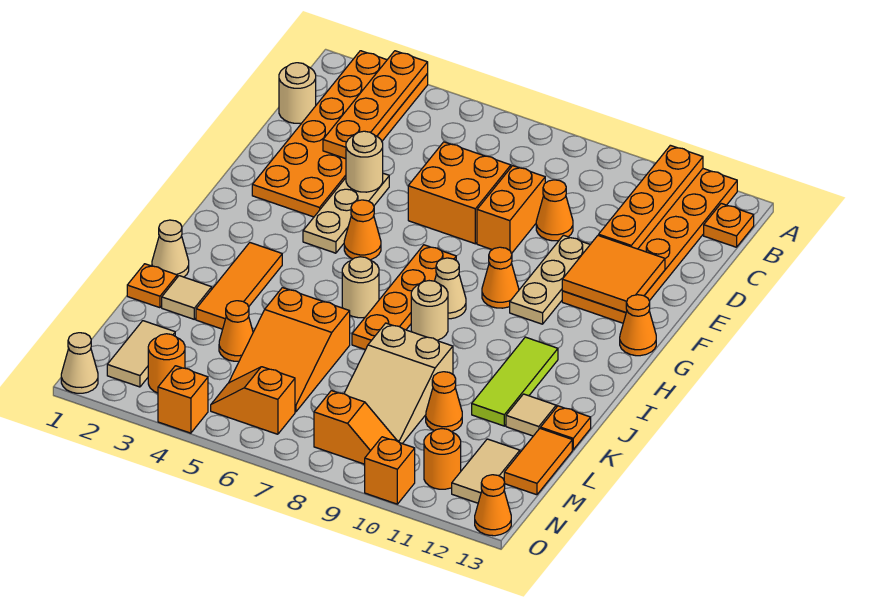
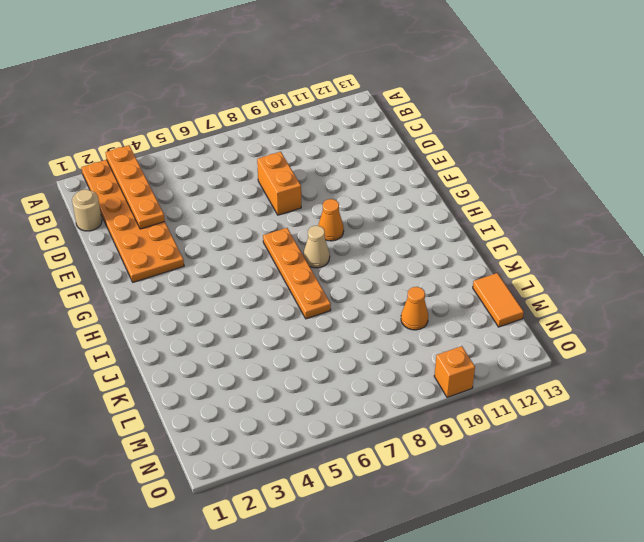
none -> orange plate A11:F12 level 1
none -> orange plate B13 level 1
none -> orange brick D6:E7 level 1
none -> orange cone D9 level 1

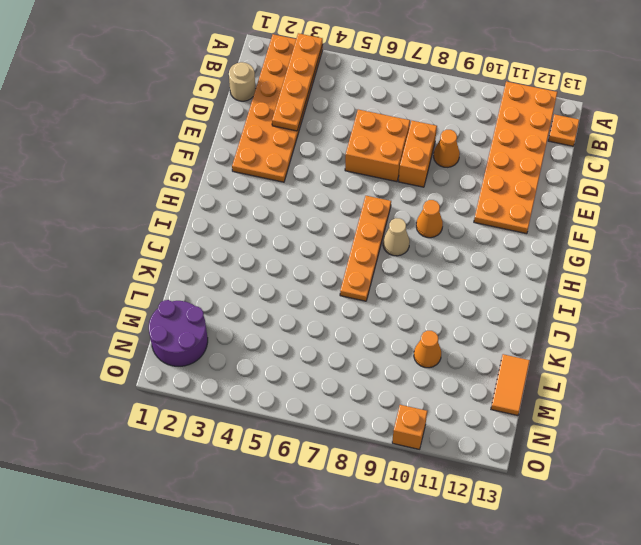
purple round brick M1:N2 level 1 -> tan tile M2:N2 level 1
none -> tan plate E4:G4 level 1
none -> tan plate E10:G10 level 1
none -> orange cone G5 level 1
none -> orange cone G13 level 1

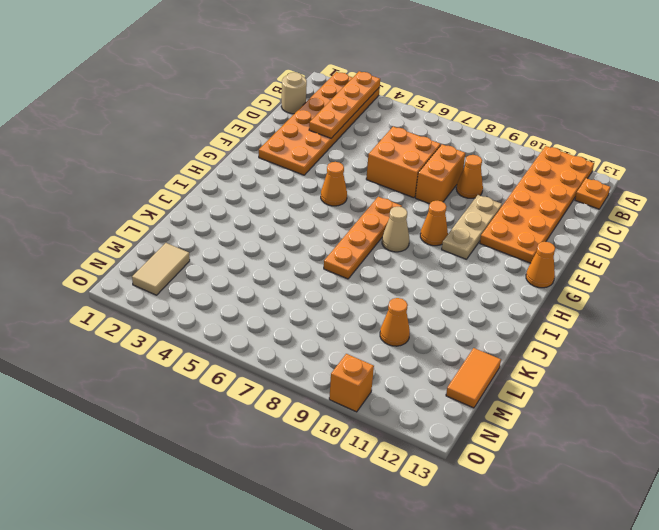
none -> tan plate E4:G4 level 1
none -> orange tile I3:K3 level 1
none -> tan round brick I6 level 1
none -> tan round brick I8 level 1

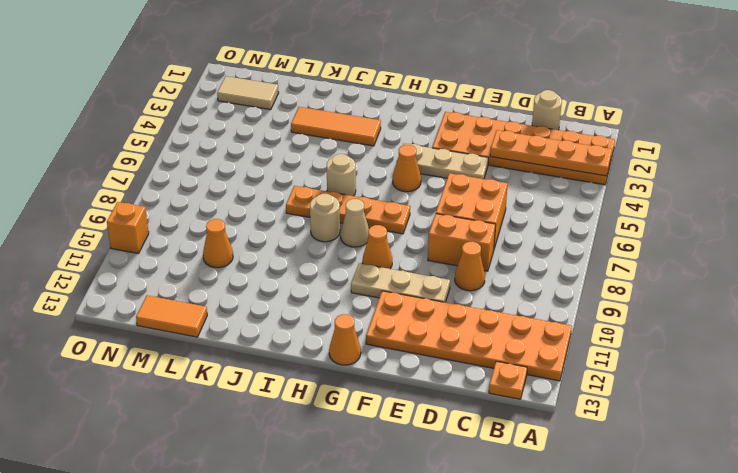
none -> lime tile I11:K11 level 1
none -> tan cone J1 level 1
none -> orange plate K1 level 1
none -> tan tile K2 level 1

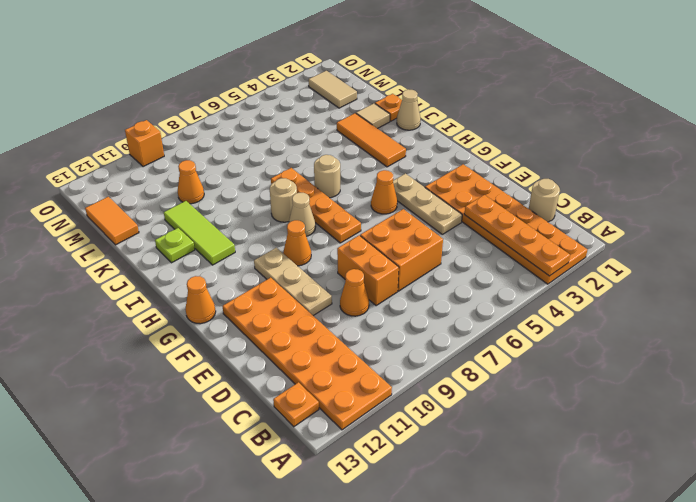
lime plate J12 level 1 -> none
none -> orange slope K5:M6 level 1 top K
none -> tan slope K8:M9 level 1 top K
none -> tan tile K12 level 1
none -> orange plate K13 level 1

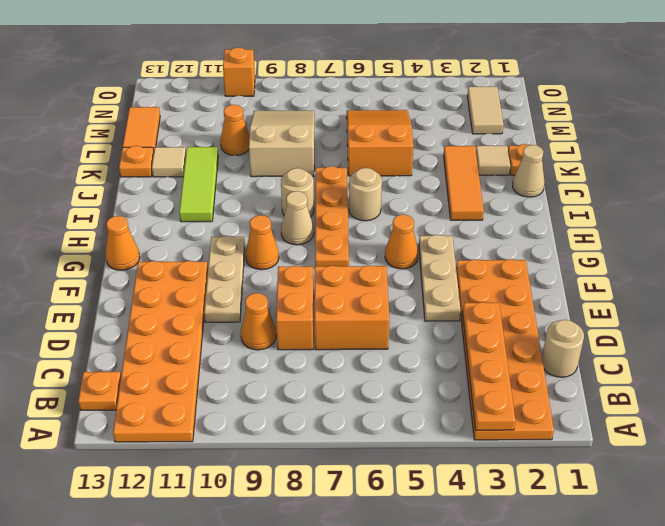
none -> orange cone L4 level 1
none -> tan tile M12:N12 level 1
none -> orange round brick N3 level 1
none -> orange slope N5:N6 level 1 top 6

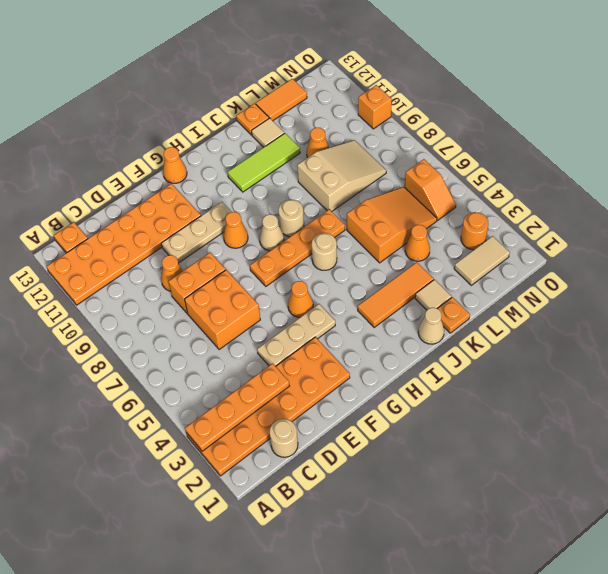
none -> tan tile M12:N12 level 1
none -> orange slope N8:N9 level 1 top 8
none -> orange round brick N11 level 1
none -> tan cone O1 level 1

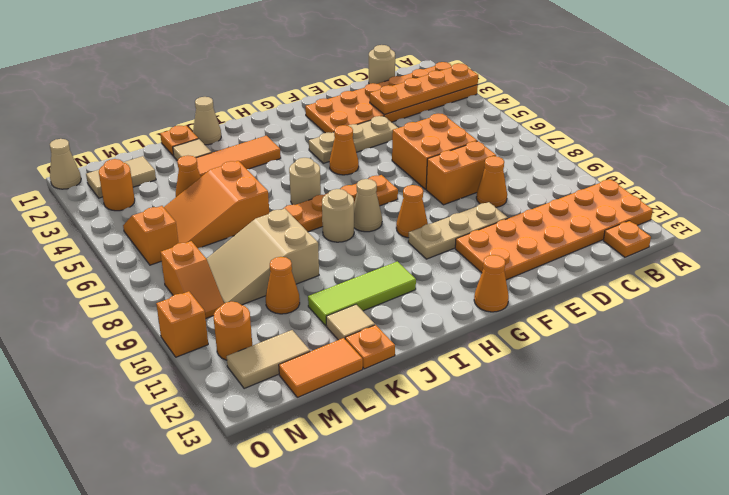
none -> orange brick O4 level 1
none -> orange cone O13 level 1
none -> orange plate A11:D11 level 2
none -> tan round brick E4 level 2

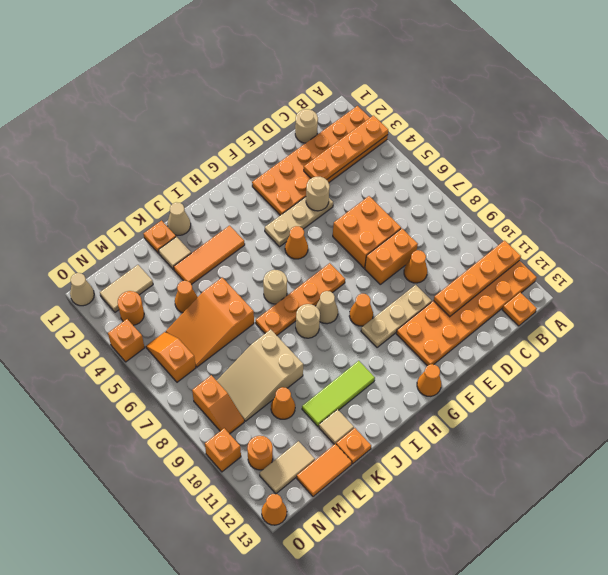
none -> orange tile E11:F12 level 2

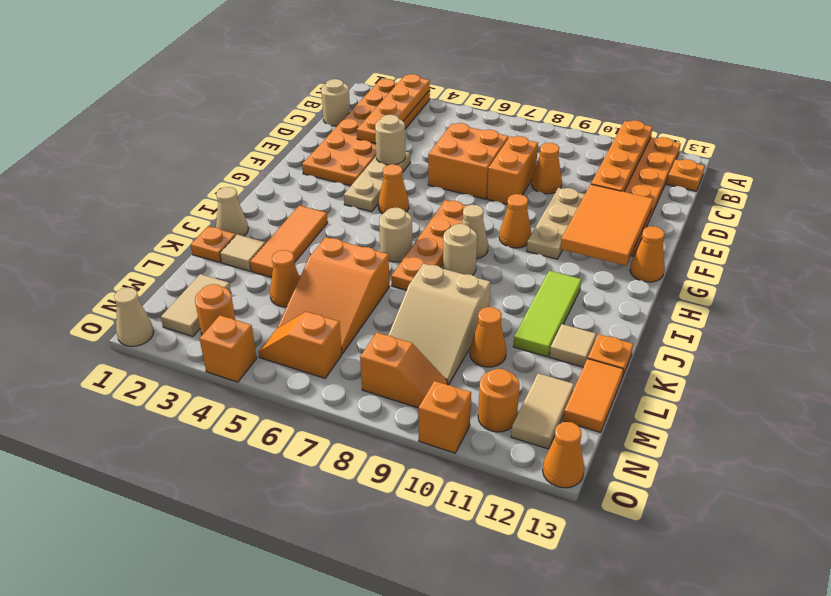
orange tile E11:G12 level 2 -> orange tile E11:F12 level 2

